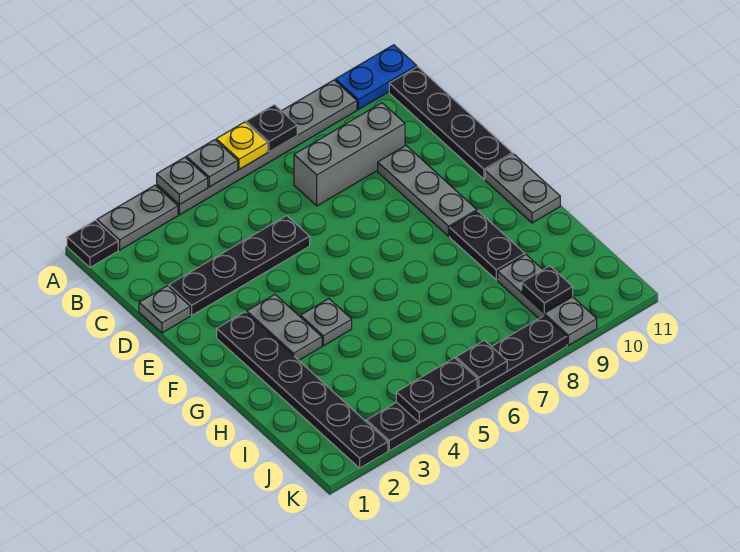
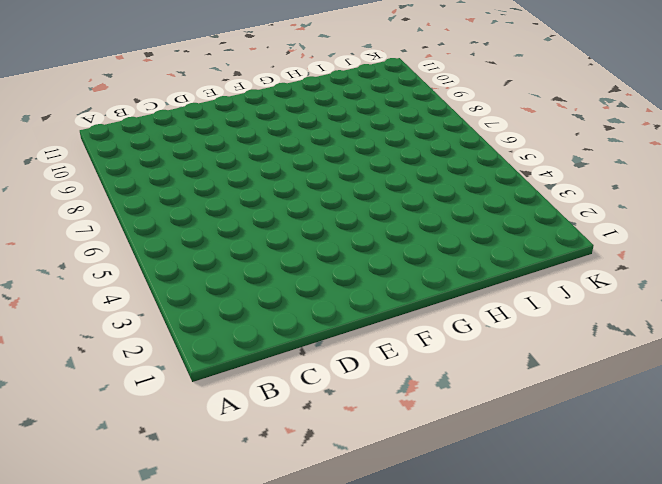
none -> black plate A1 level 1
none -> grey plate A2:A3 level 1
none -> grey plate A4:A9 level 1

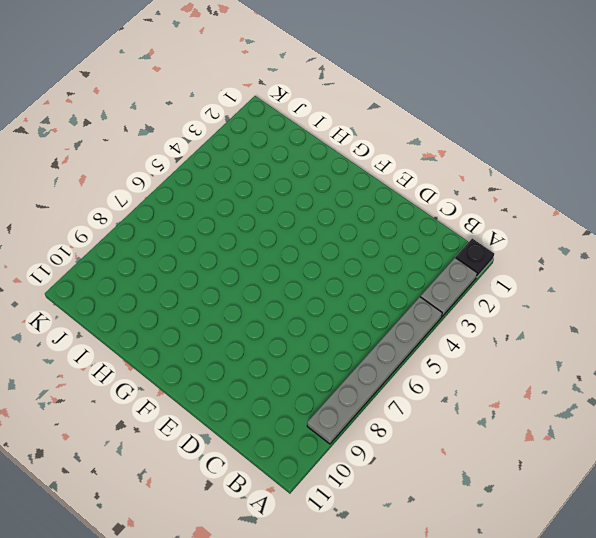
none -> blue plate A10:A11 level 1
none -> black plate B11:E11 level 1
none -> grey brick C7:C9 level 1

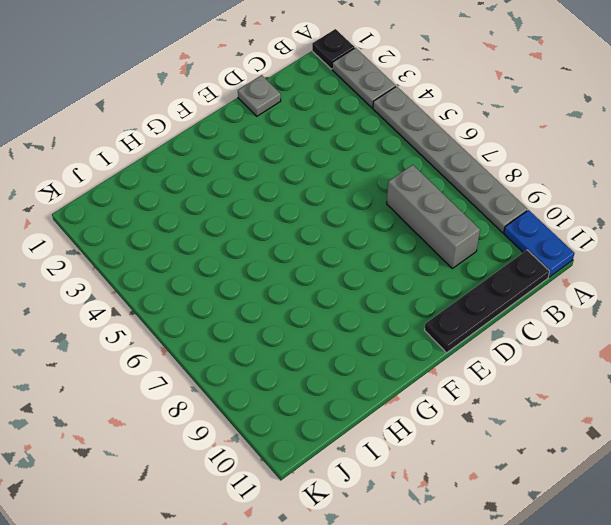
none -> black plate D2:D5 level 1
none -> grey plate D9:F9 level 1
none -> black plate F2:K2 level 1

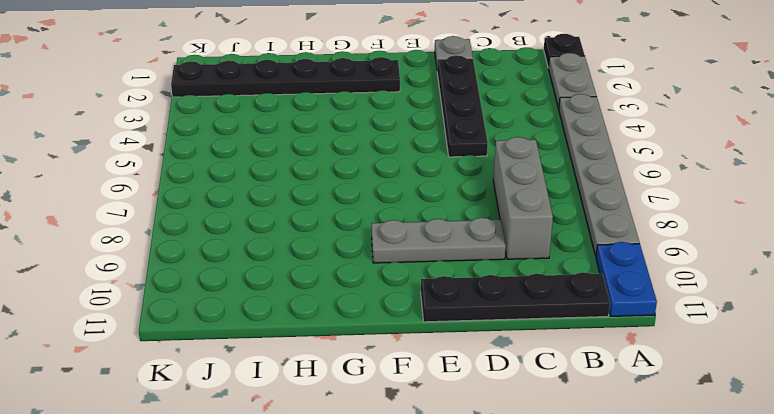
none -> grey plate F3:G3 level 1
none -> grey plate F11:G11 level 1
none -> grey plate G4 level 1

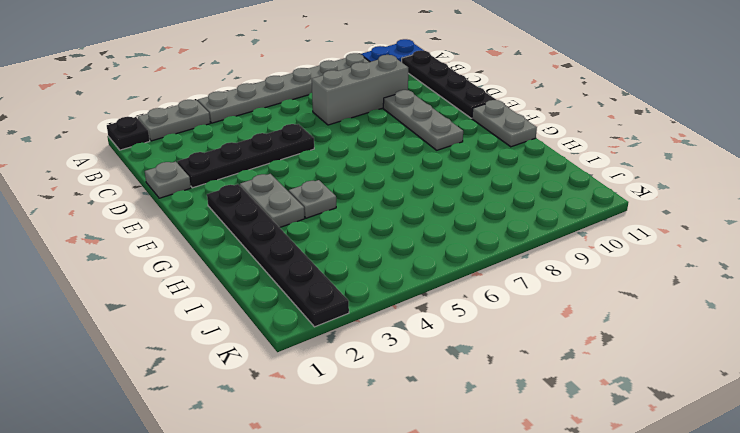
none -> black plate G9:H9 level 1
none -> grey plate I9:K9 level 1
none -> black plate K3:K8 level 1

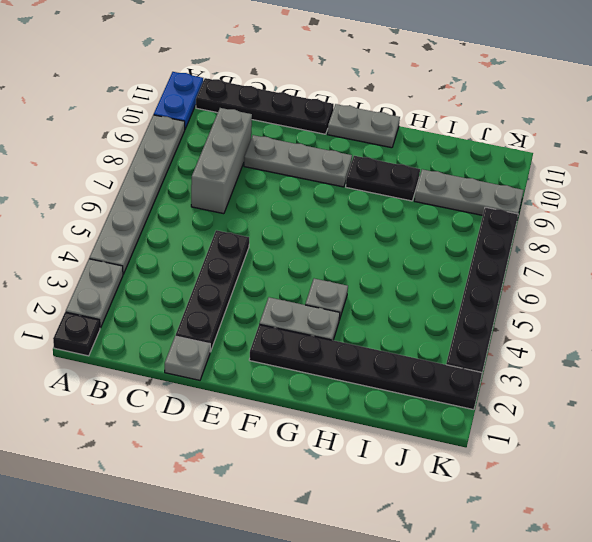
none -> grey plate A4 level 2
none -> grey plate A5 level 2
none -> yellow plate A6 level 2

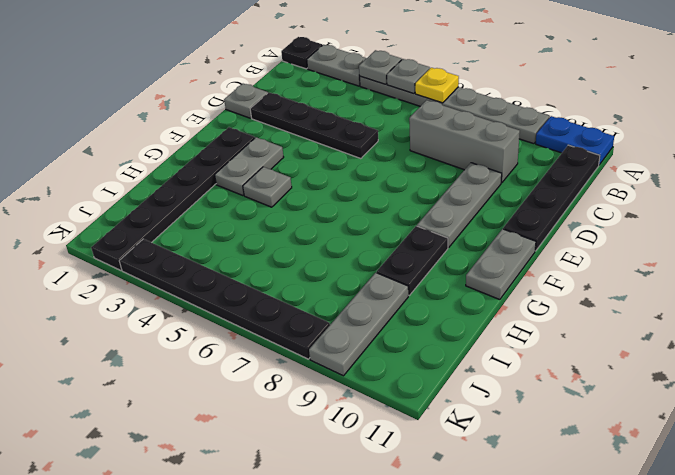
none -> black plate A7 level 2
none -> black plate J9 level 2
none -> black plate K4:K5 level 2

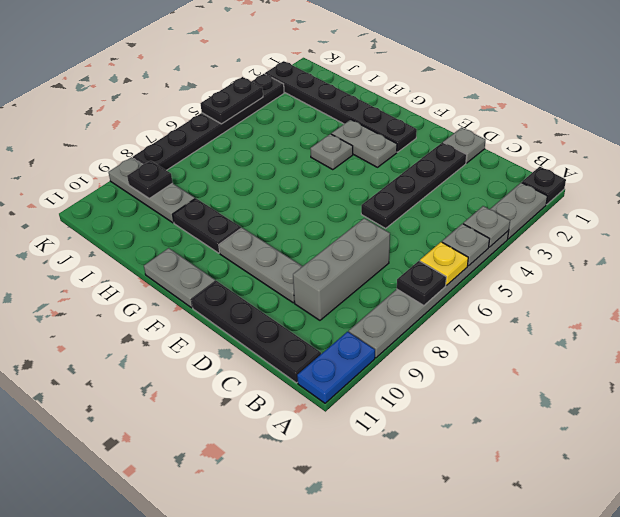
none -> black plate K6 level 2

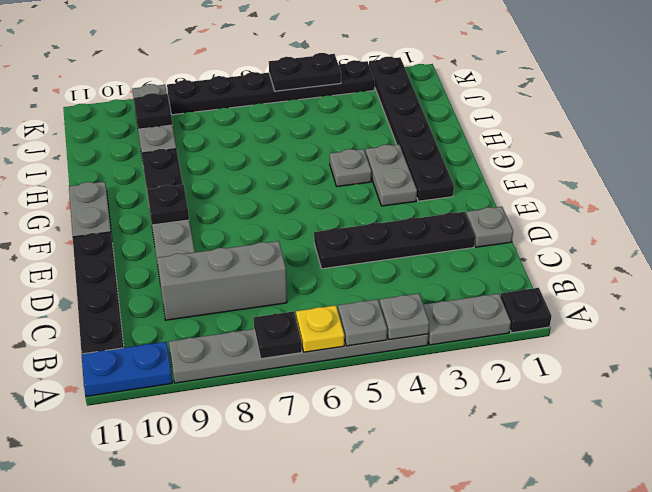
black plate F9 level 2 -> black plate K6 level 2

